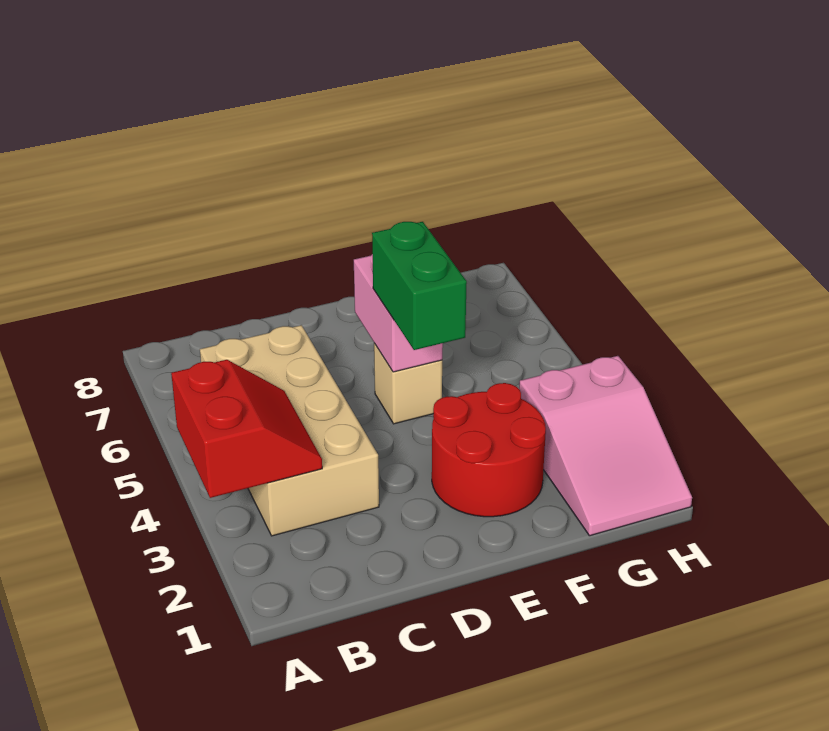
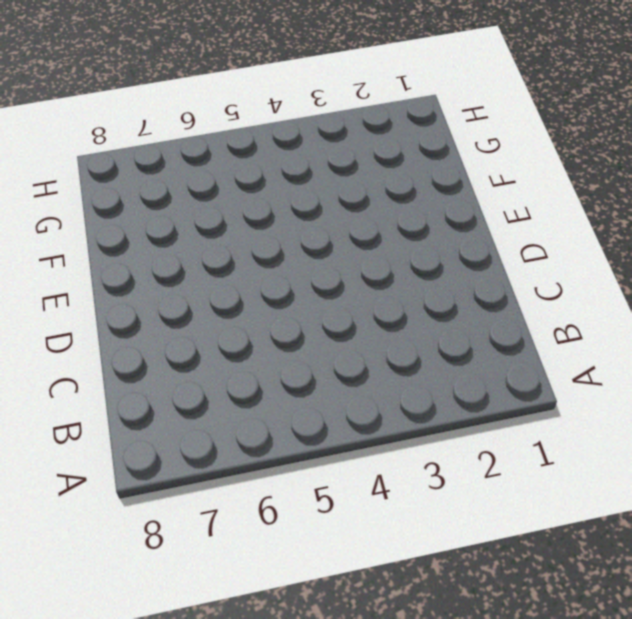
none -> tan brick B3:C6 level 1
none -> red round brick E2:F3 level 1

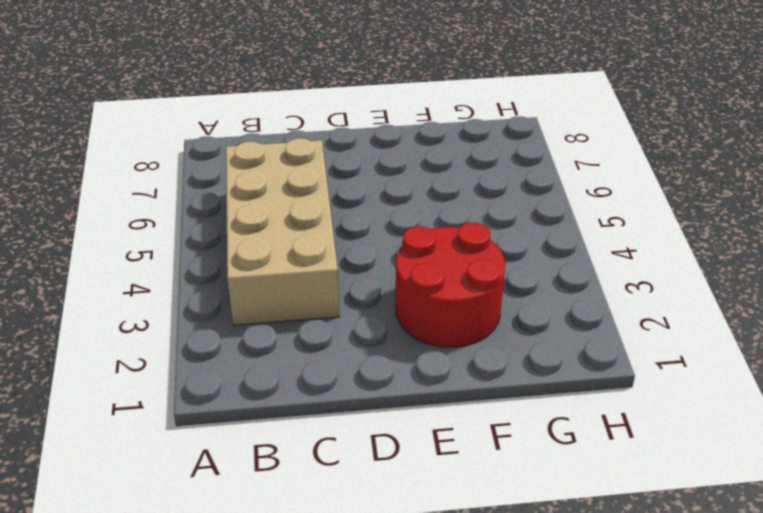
none -> tan brick E5 level 1
none -> pink slope G1:H3 level 1 top 3

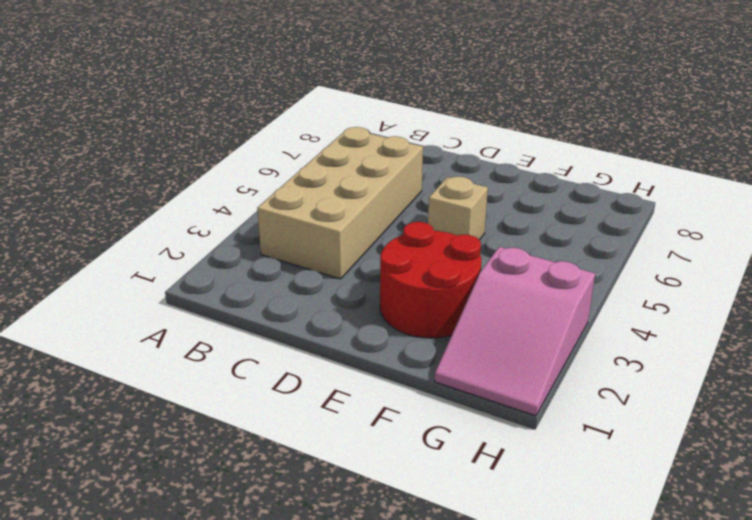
none -> red slope A3:B4 level 2 top A
none -> pink brick E5:E6 level 2

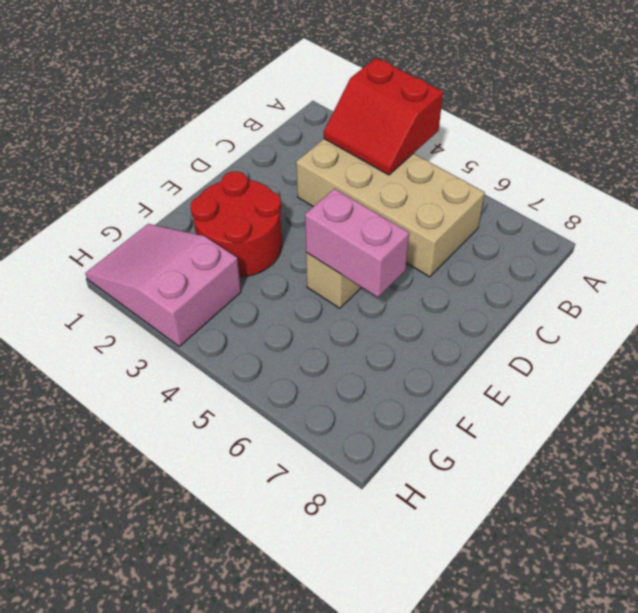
none -> green brick E4:E5 level 3

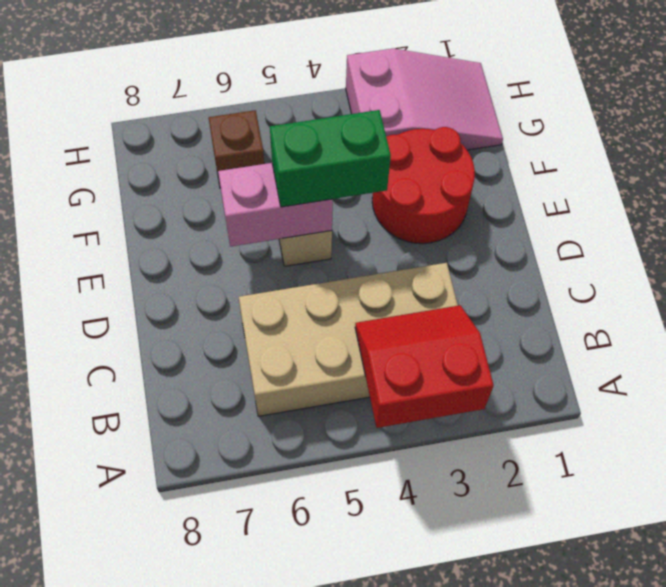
brown brick G6 level 1 -> none

